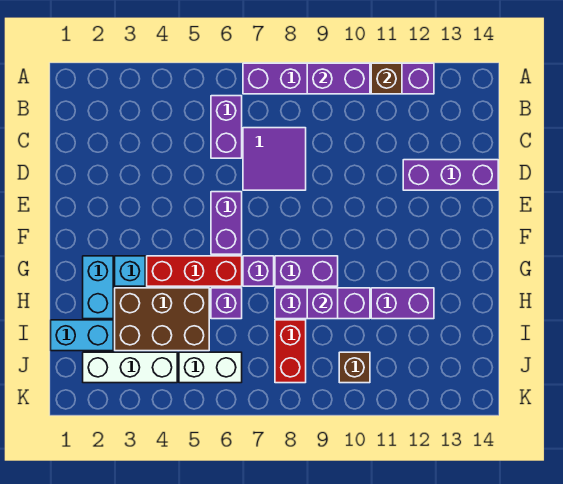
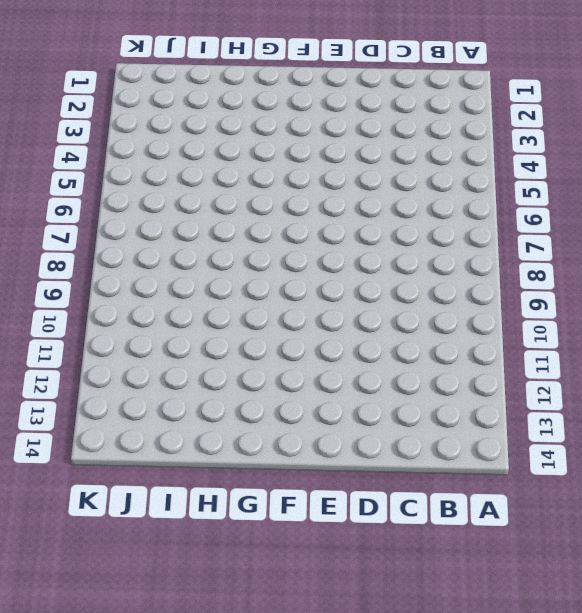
none -> purple brick A7:A12 level 1
none -> purple brick B6:C6 level 1
none -> purple tile C7:D8 level 1

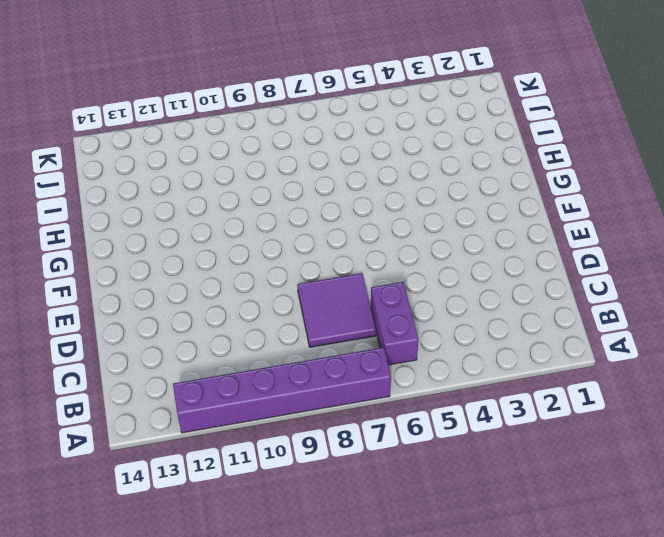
none -> purple brick D12:D14 level 1
none -> purple brick E6:F6 level 1
none -> cyan brick G2:H2 level 1

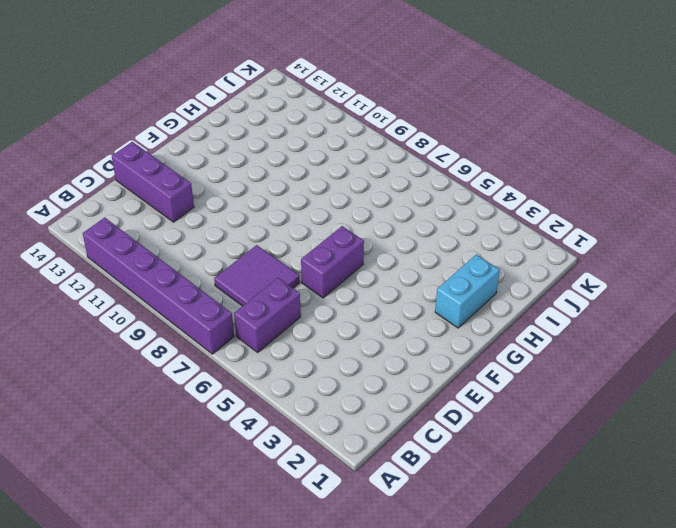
none -> cyan brick G3 level 1
none -> red brick G4:G6 level 1
none -> purple brick G7 level 1

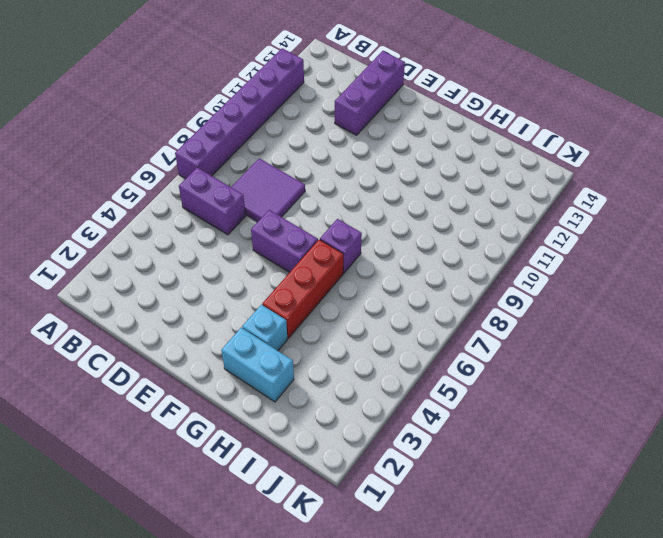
none -> purple brick G8:G9 level 1
none -> brown brick H3:I5 level 1
none -> purple brick H6 level 1

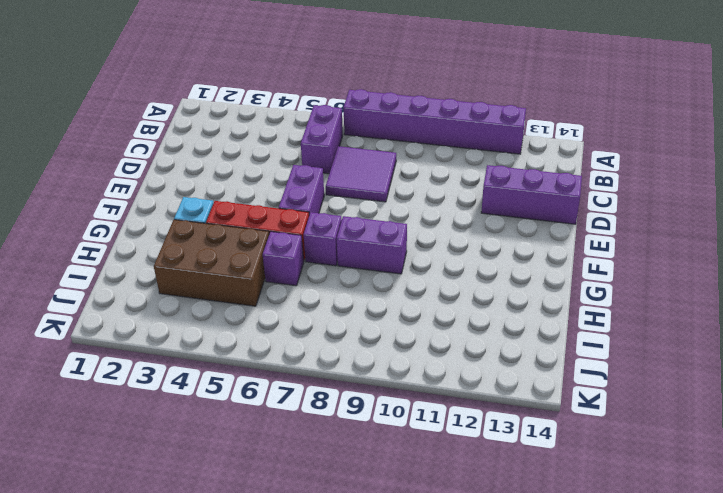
none -> cyan brick G2:H2 level 1
none -> purple brick H8:H10 level 1
none -> purple brick H11:H12 level 1

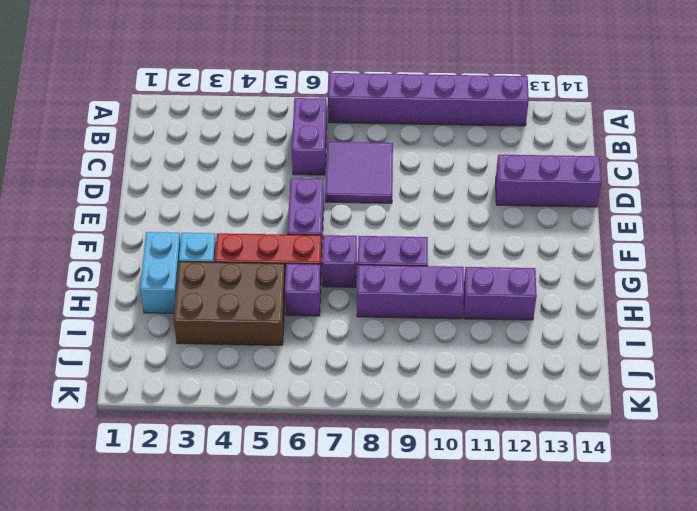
none -> cyan brick I1:I2 level 1
none -> red brick I8:J8 level 1
none -> white brick J2:J4 level 1

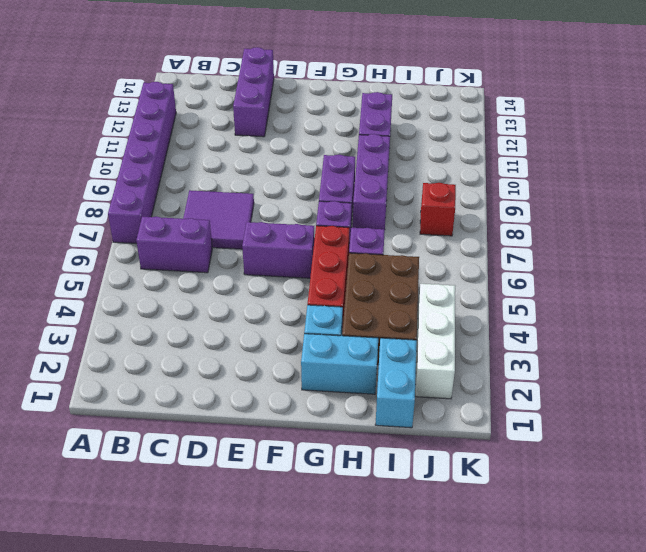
red brick J8 level 1 -> red brick I8:J8 level 1
none -> white brick J5:J6 level 1
none -> brown brick J10 level 1
none -> purple brick A9:A10 level 2

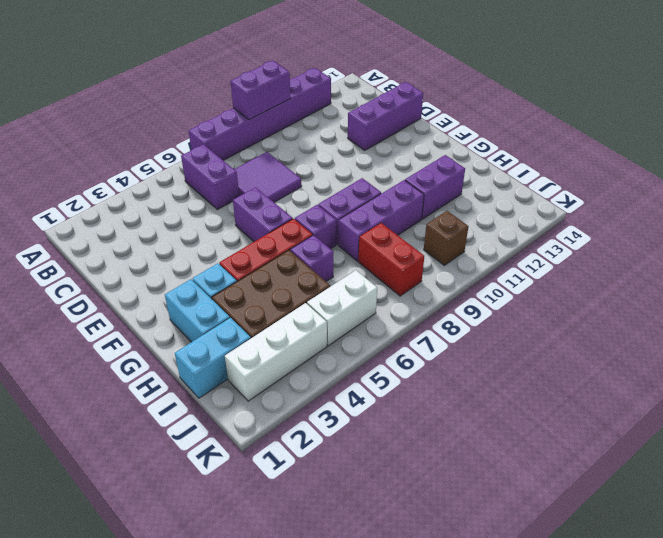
none -> brown brick A11 level 2
none -> purple brick H9 level 2

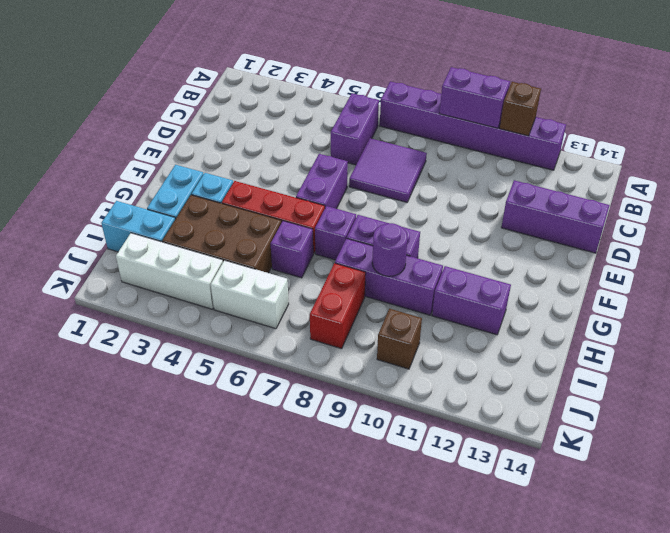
purple round brick H9 level 2 -> purple brick H9 level 2

